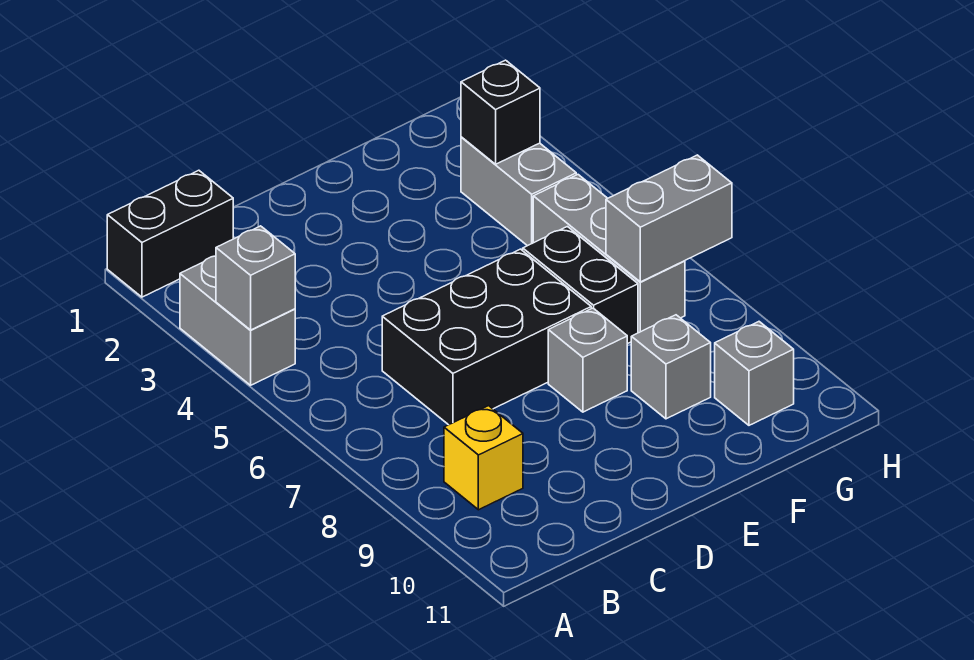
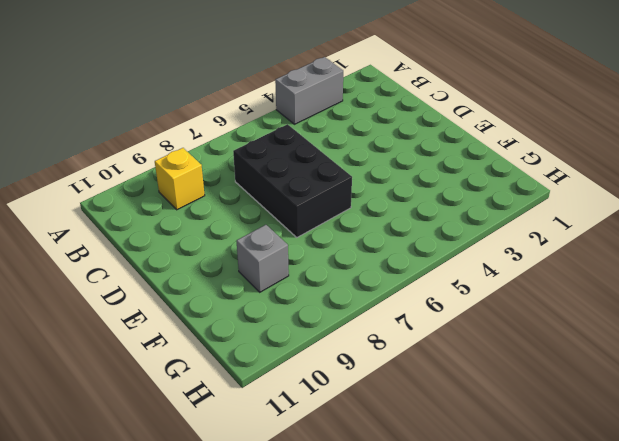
none -> black brick A1:B1 level 1
none -> grey brick E8 level 1
none -> black brick F6:F7 level 1

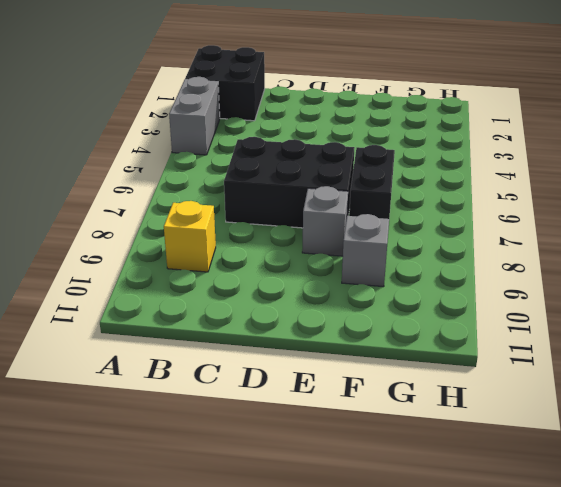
black brick A1:B2 level 1 -> black brick A1:B1 level 1
none -> grey brick G3:G4 level 1
none -> grey brick G5:G7 level 1
none -> grey brick G10 level 1

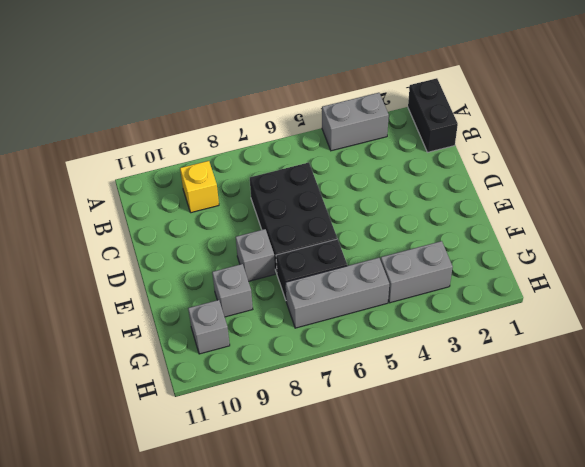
none -> grey brick A4 level 2
none -> black brick G3 level 2
none -> grey brick G7:H7 level 2

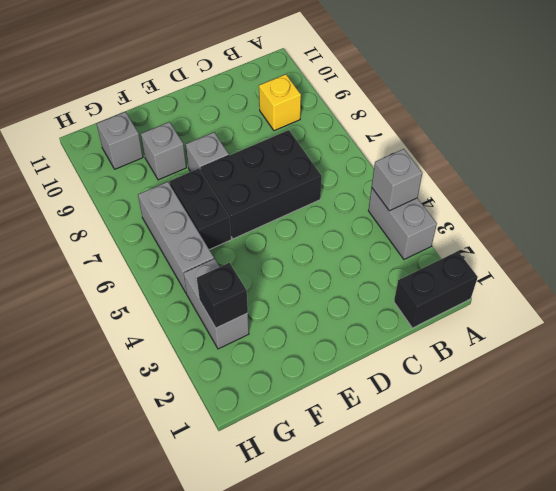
none -> grey brick G7:H7 level 2

